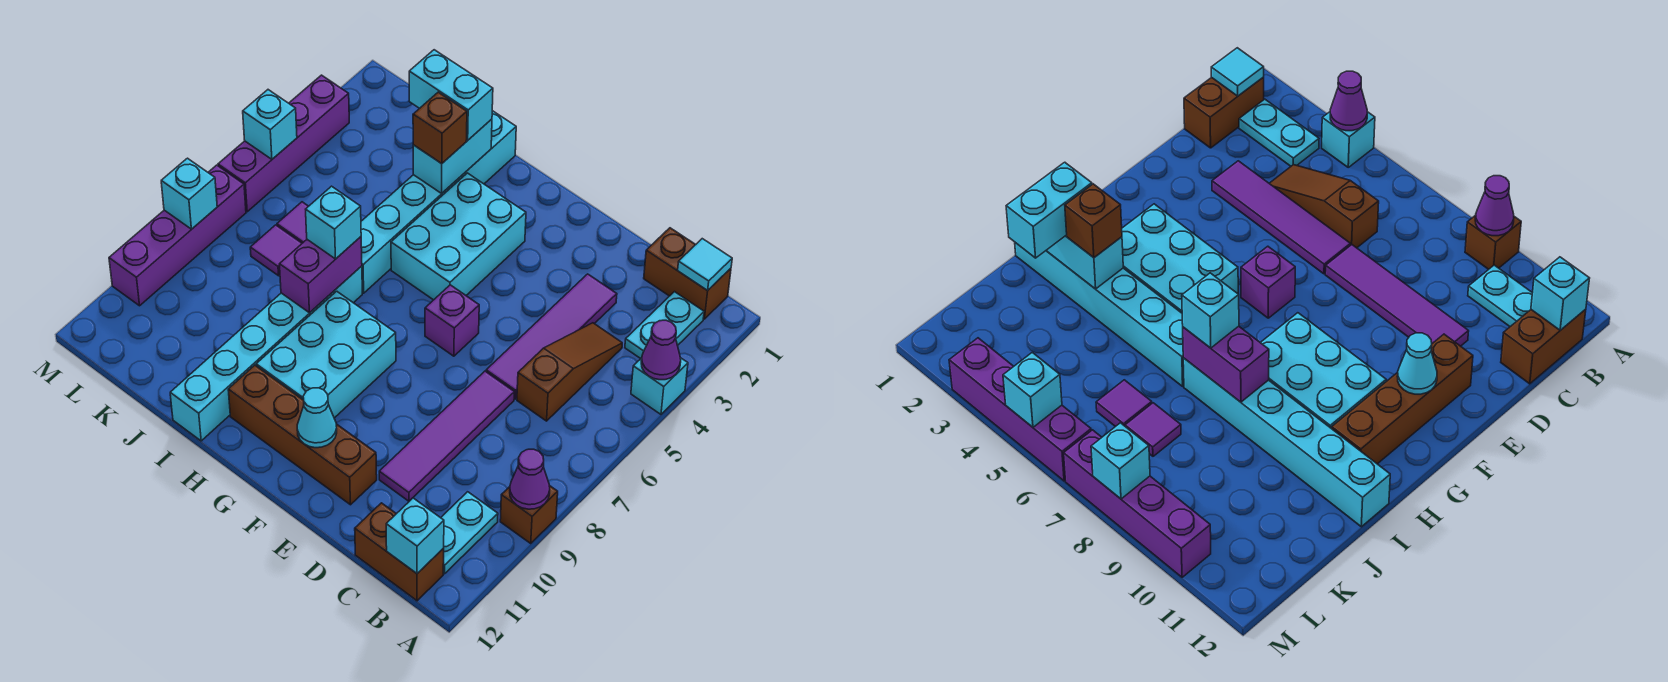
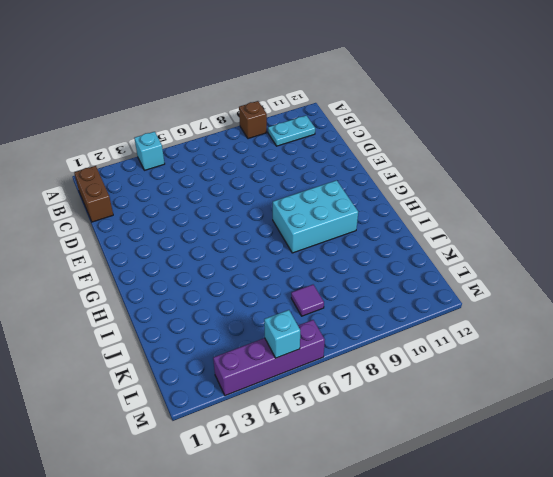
none -> cyan plate B2:B3 level 1
none -> brown brick B12:C12 level 1
none -> brown slope C4:C6 level 1 top 6
none -> purple tile D3:D6 level 1

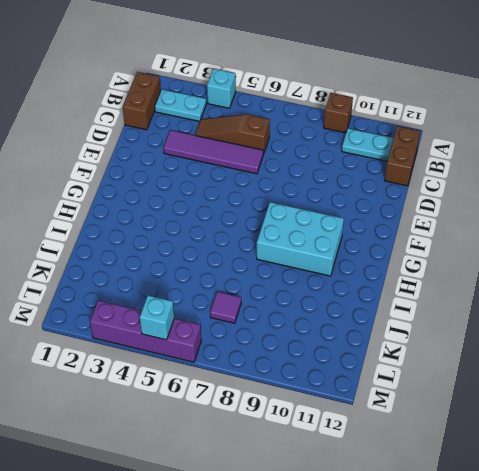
none -> purple tile D7:D10 level 1
none -> brown brick E11:H11 level 1
none -> purple brick F6 level 1
none -> cyan brick G3:H5 level 1

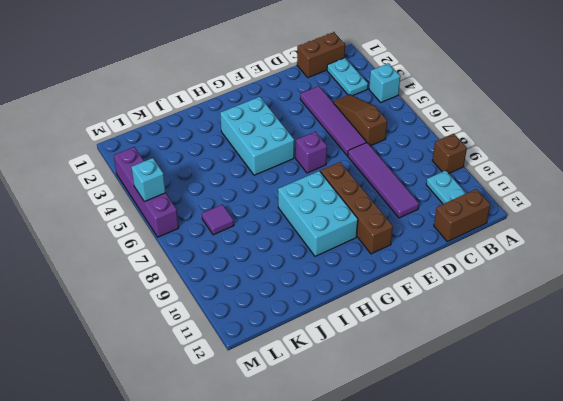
brown brick F8:F11 level 1 -> brown brick E11:H11 level 1
none -> cyan brick I1:I6 level 1
none -> cyan brick I7:I12 level 1
none -> purple tile K6 level 1
none -> purple brick M7:M10 level 1

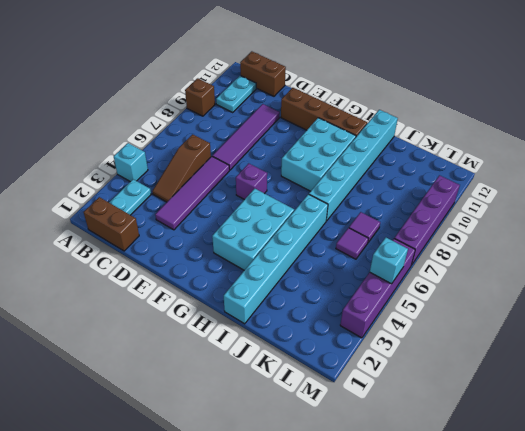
none -> purple cone A4 level 2
none -> purple cone A9 level 2
none -> cyan tile B1 level 2
none -> cyan brick B12 level 2

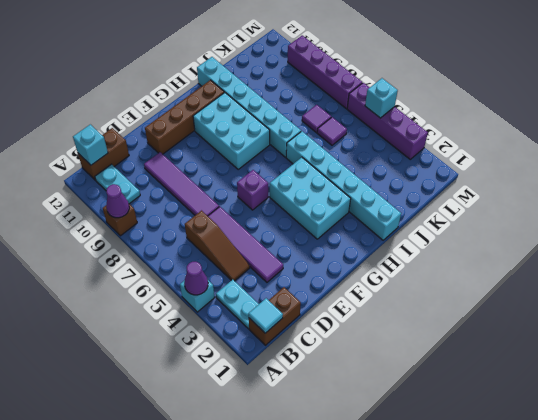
none -> cyan cone F11 level 2
none -> cyan brick I2:I3 level 2
none -> purple brick I7:I8 level 2
none -> cyan brick M8 level 2

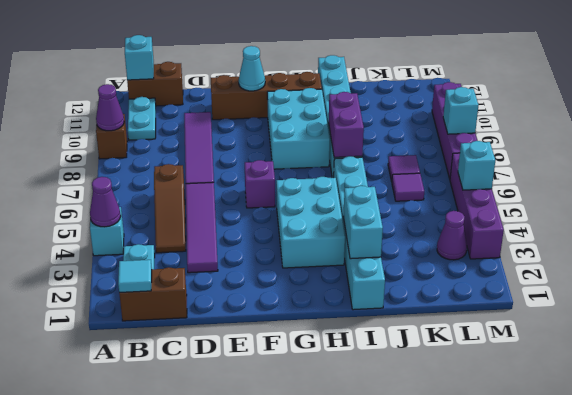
purple cone L3 level 1 -> none
none -> cyan brick I2:J2 level 3
none -> brown brick I3 level 3
none -> cyan brick I7 level 3

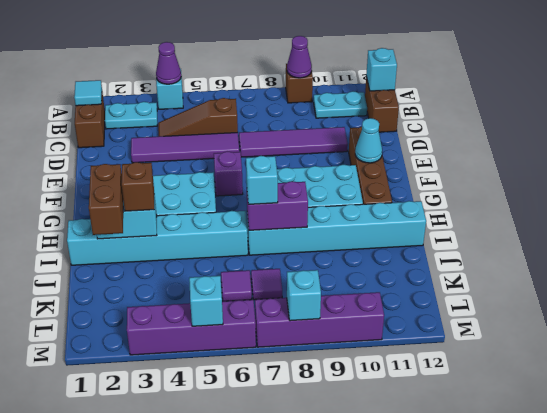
brown brick I2:J2 level 3 -> cyan brick I2:J2 level 3

